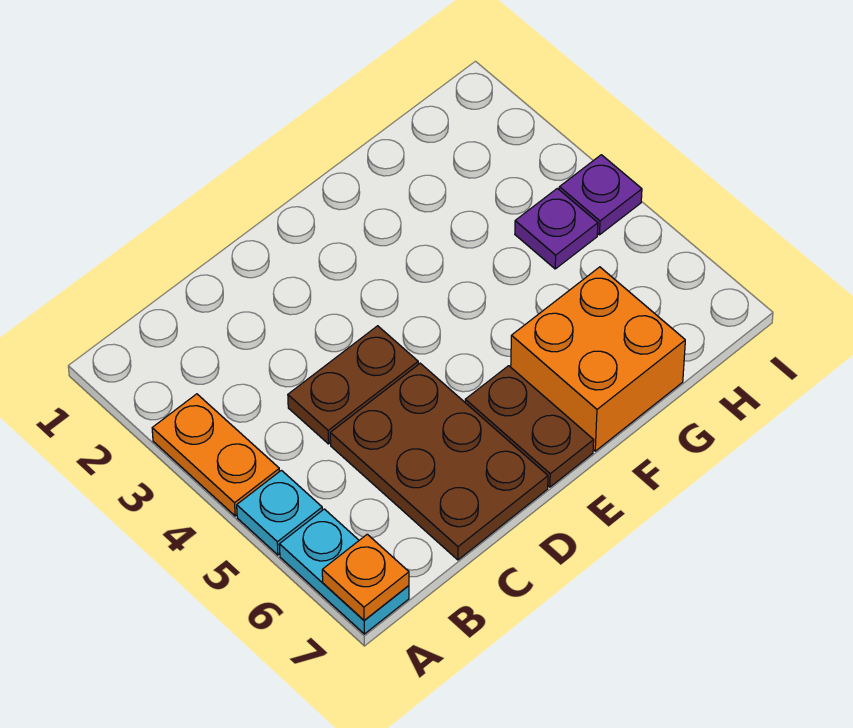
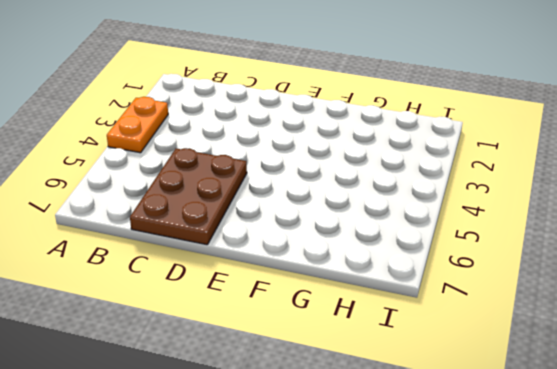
none -> cyan plate A5 level 1
none -> cyan plate A6:A7 level 1

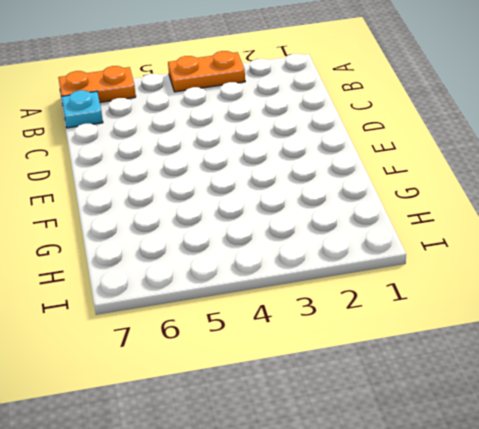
orange plate A6:A7 level 1 -> cyan plate A6:A7 level 1
cyan plate B7 level 1 -> cyan plate A5 level 1
none -> brown plate C4:D4 level 1
none -> brown plate C5:D7 level 1

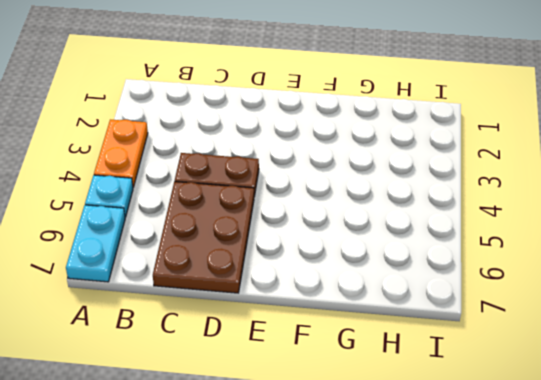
none -> brown plate E6:E7 level 1
none -> orange brick F6:G7 level 1

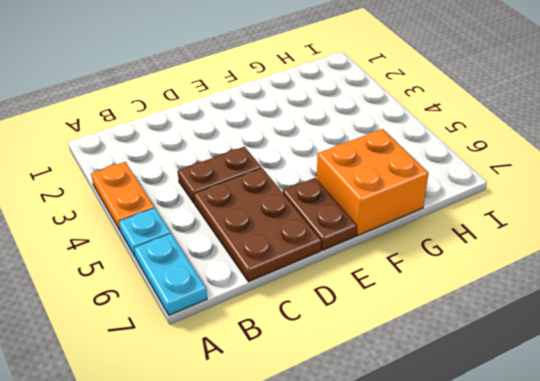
none -> purple plate H4 level 1
none -> purple plate I4 level 1

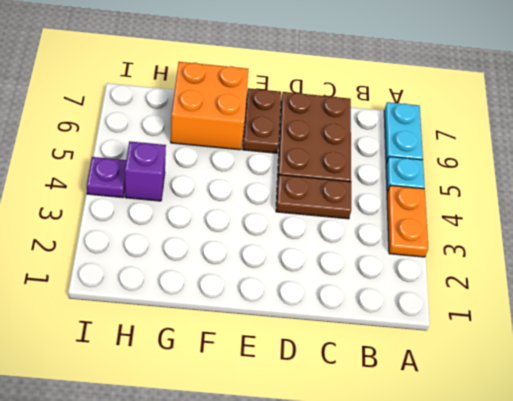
purple brick H4 level 1 -> purple plate H4 level 1
none -> orange plate A7 level 2

